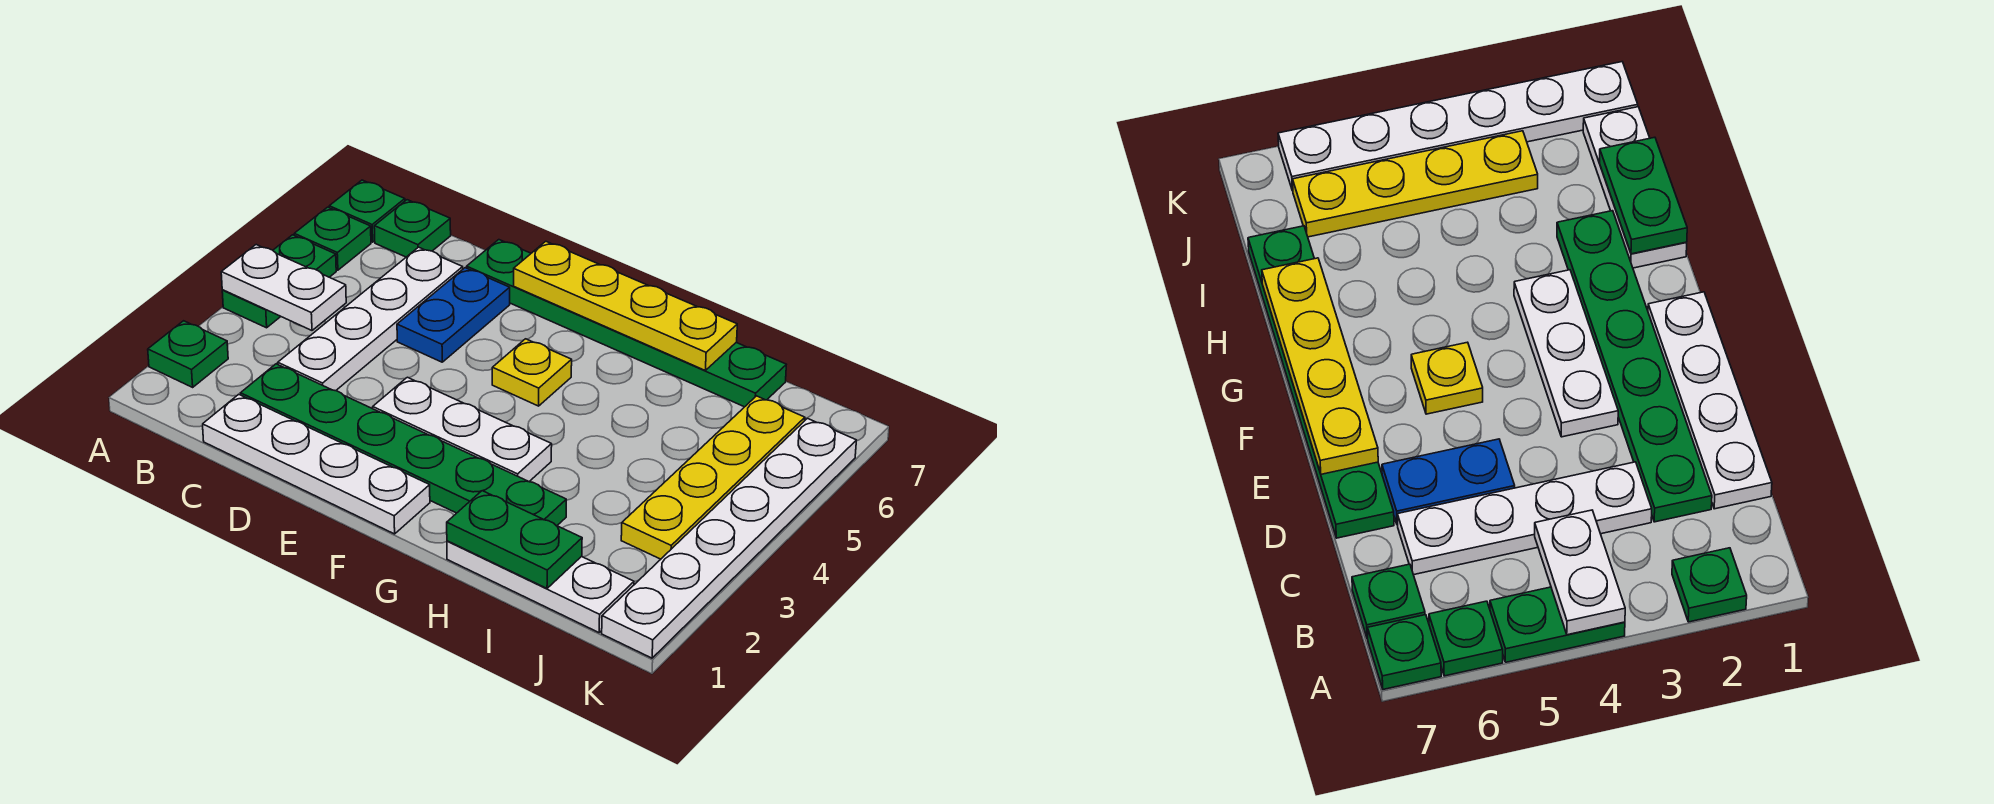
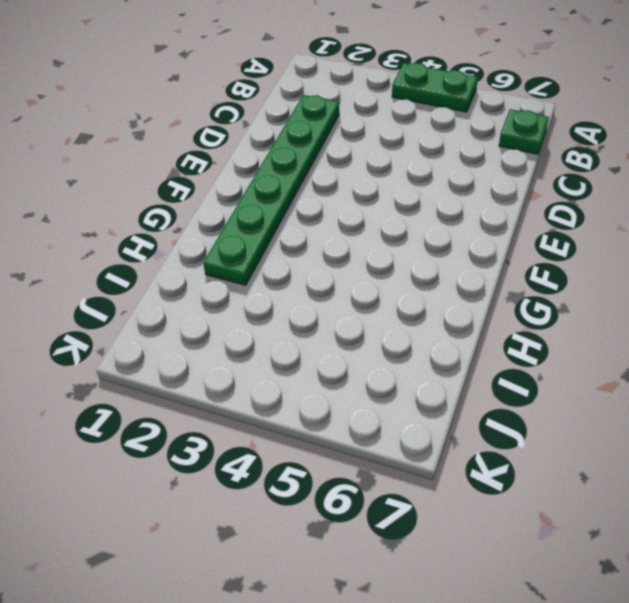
none -> green plate A2 level 1
none -> green plate A6 level 1
none -> green plate A7 level 1

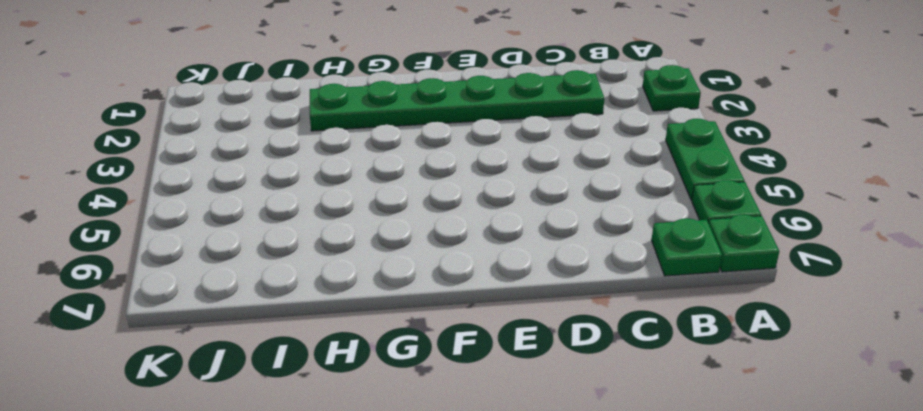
none -> white plate C1:F1 level 1
none -> white plate C3:C6 level 1
none -> blue plate D5:D6 level 1

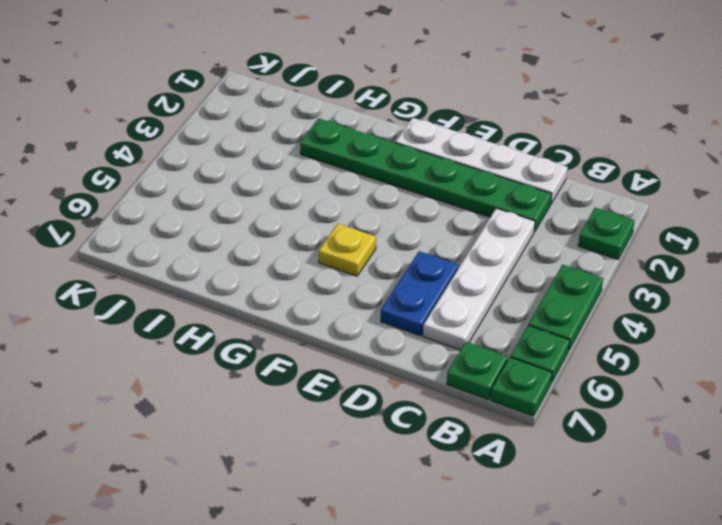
none -> green plate D7:I7 level 1
none -> white plate E3:G3 level 1
none -> white plate H1:J1 level 1

